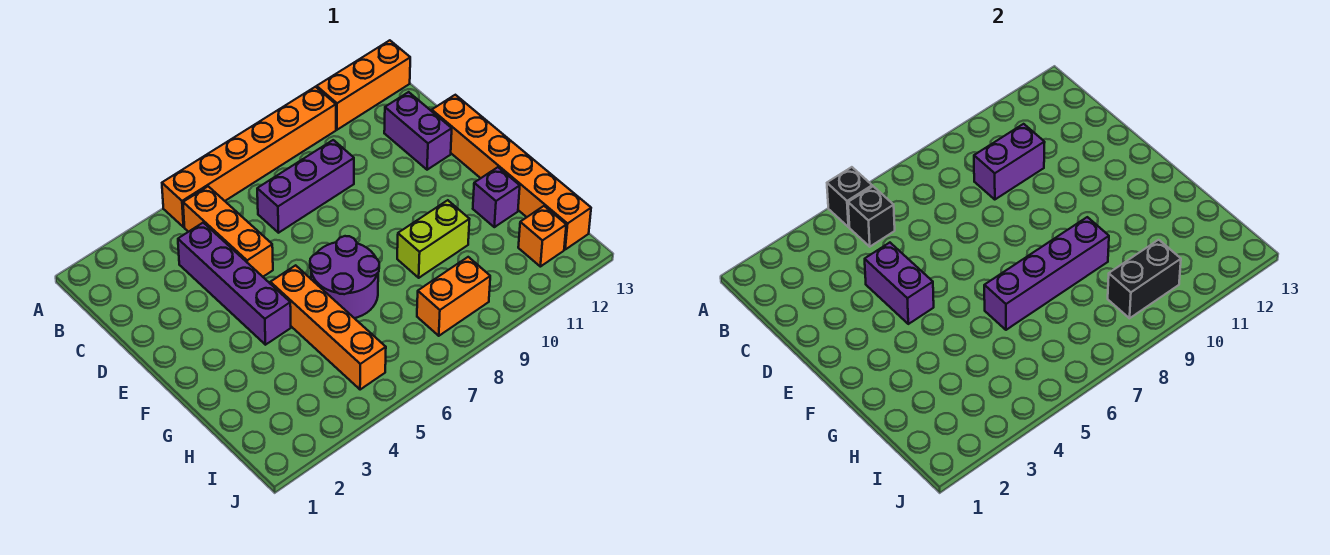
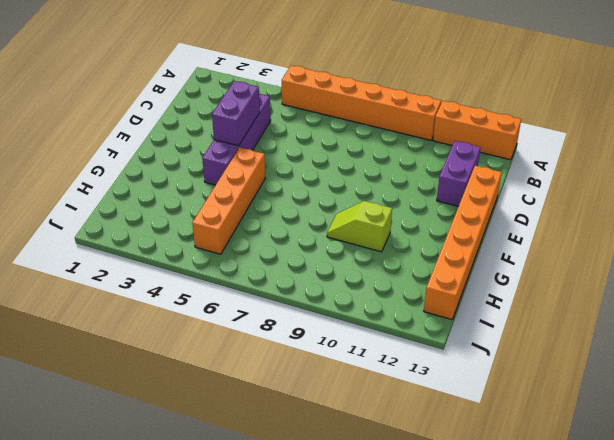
lime slope G9:G10 level 1 top 10 -> lime brick G9:G10 level 1
none -> orange brick B5:D5 level 1
none -> purple brick C7:C9 level 1
none -> purple round brick F6:G7 level 1

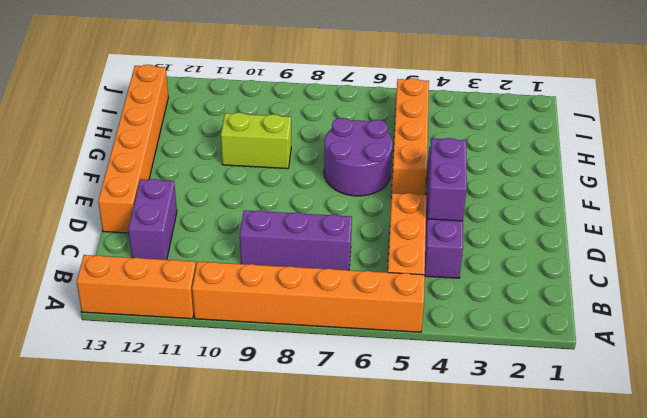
none -> purple brick G12 level 1
none -> orange brick I8:I9 level 1
none -> orange brick I12 level 1

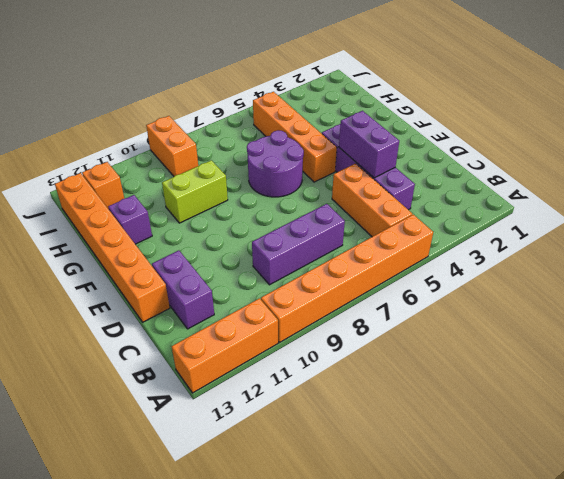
orange brick I9:J9 level 1 -> orange brick I8:I9 level 1
none -> black brick A5 level 2
none -> black brick B5 level 2
none -> purple brick C9:C10 level 2

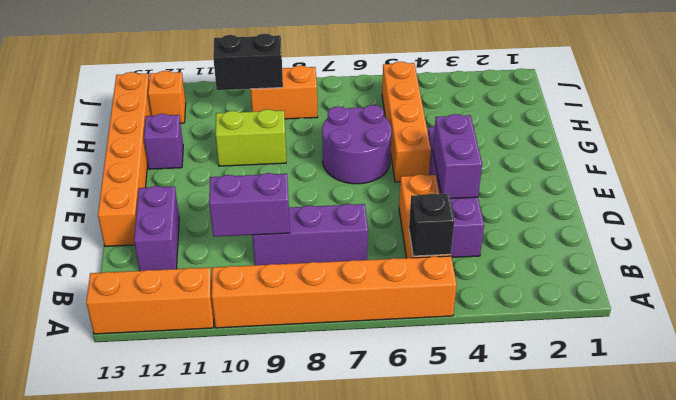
none -> black brick A5 level 2
none -> purple brick G6:G9 level 2

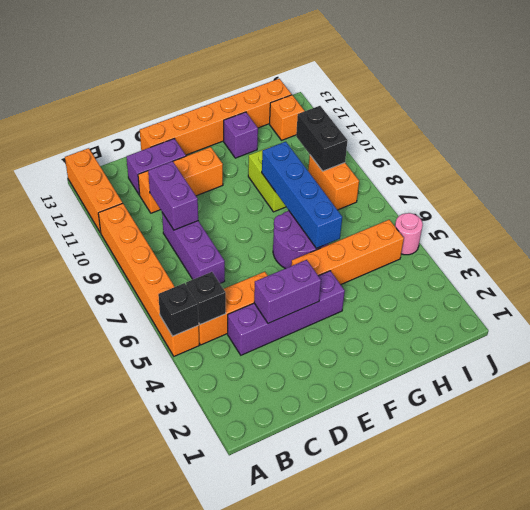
orange brick C11:E11 level 1 -> none
blue brick G6:G9 level 2 -> purple brick G6:G9 level 2
pink round brick J5 level 1 -> none

